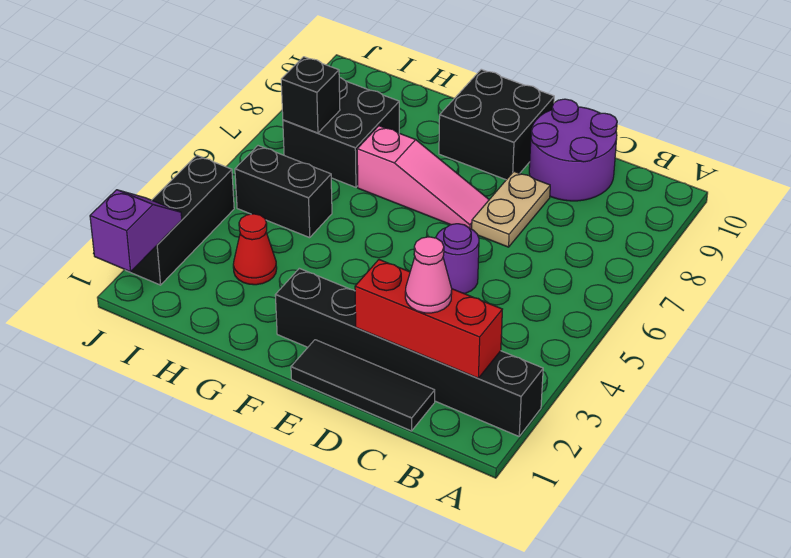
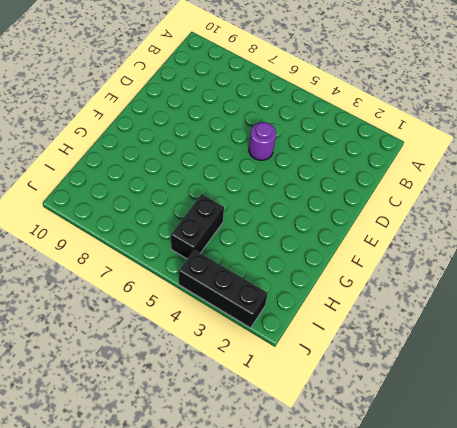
none -> black brick A2:F2 level 1
none -> black tile C1:E1 level 1
none -> purple round brick C9:D10 level 1

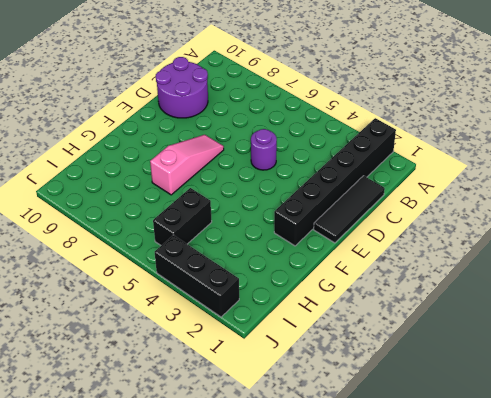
none -> tan plate D7:D8 level 1
none -> black brick E9:F10 level 1
none -> red cone H3 level 1

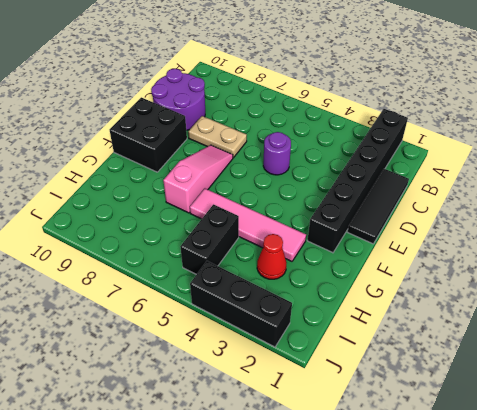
pink tile G3:G6 level 1 -> none
none -> black brick H7:I8 level 1
none -> red brick B2:D2 level 2
none -> black brick I7 level 2

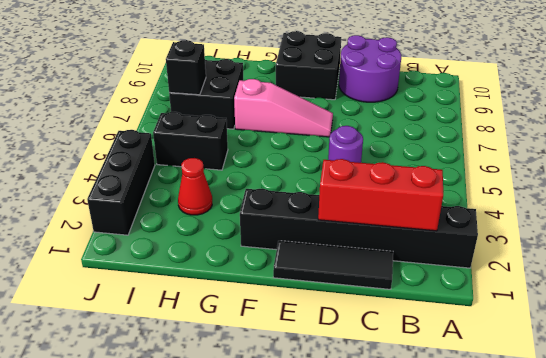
none -> tan plate D7:D8 level 1
none -> purple slope J1:J2 level 2 top 1
none -> pink cone C2 level 3

